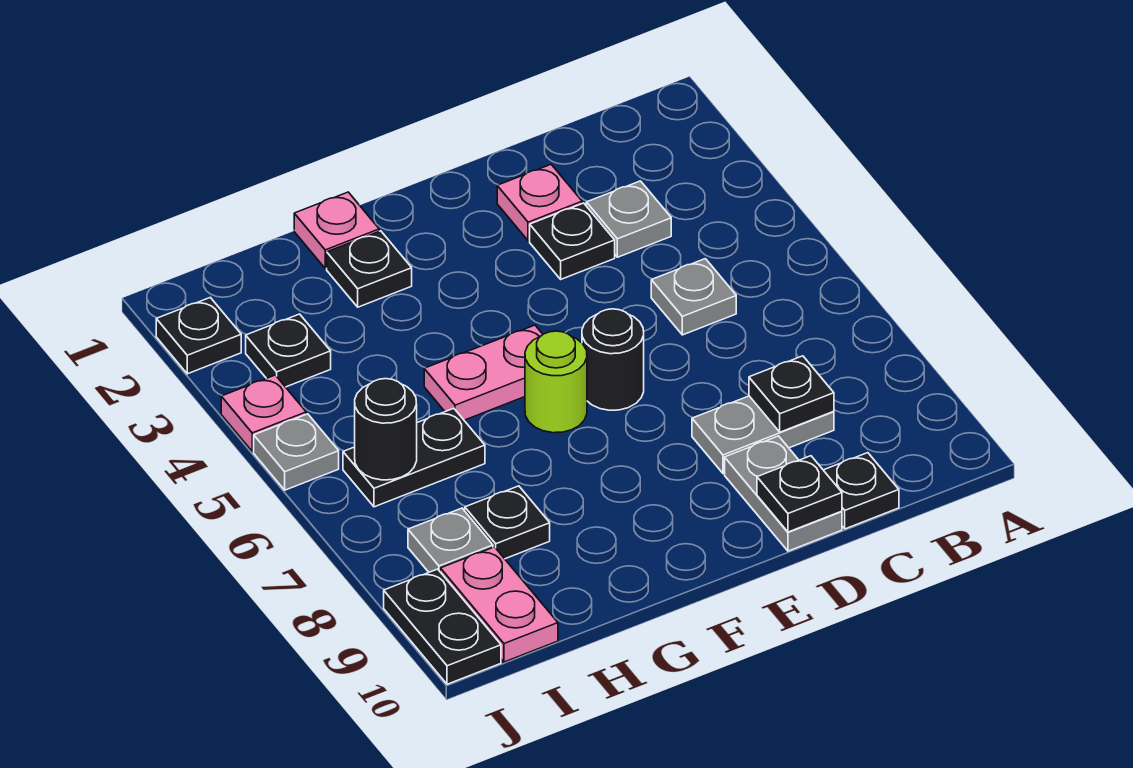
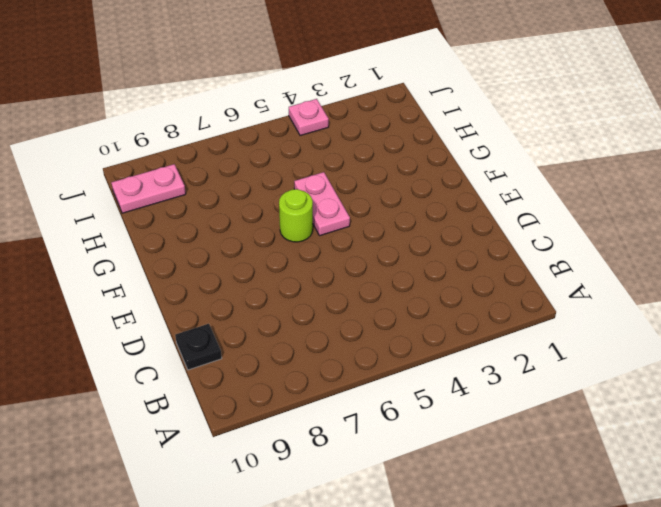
none -> grey plate C3 level 1
none -> grey plate C5 level 1
none -> grey plate C8:D8 level 1

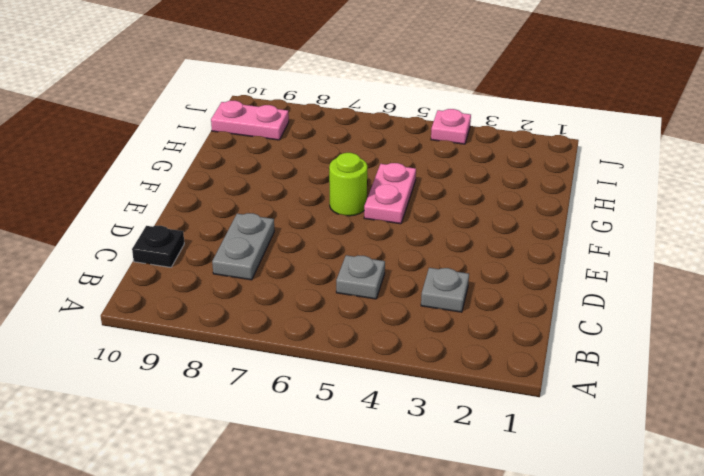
none -> pink plate D2 level 1
none -> black plate D3 level 1
none -> grey plate D9:D10 level 1

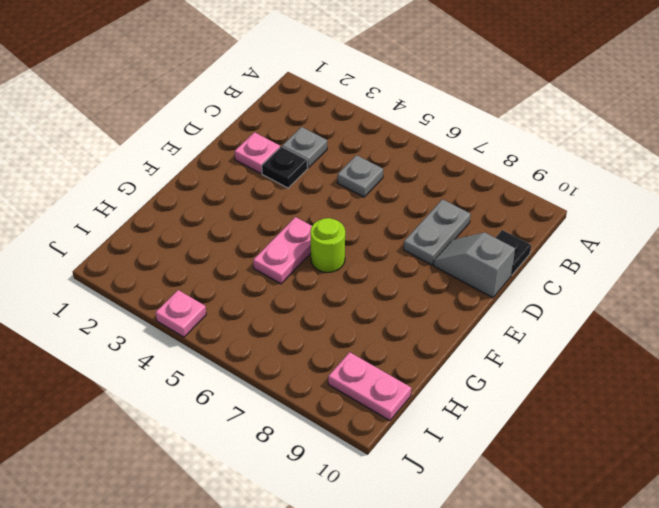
grey slope D9:D10 level 1 top 10 -> grey plate D9:D10 level 1
none -> black round brick E6 level 1
none -> pink plate G1 level 1
none -> black plate G2 level 1

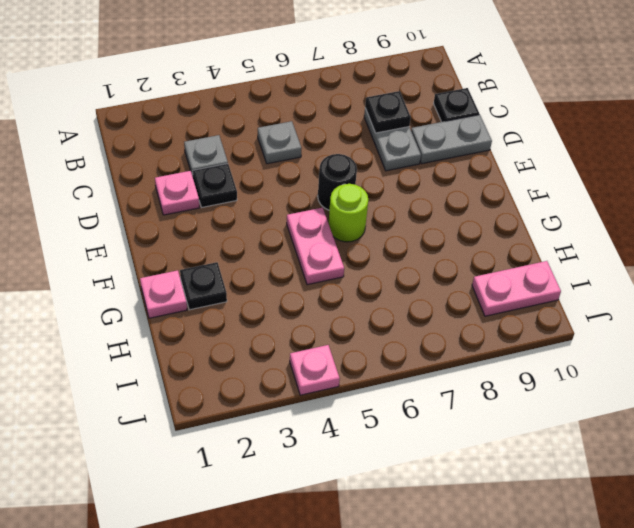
none -> black plate H6:I6 level 1
none -> black plate H8 level 1
none -> black plate I3 level 1

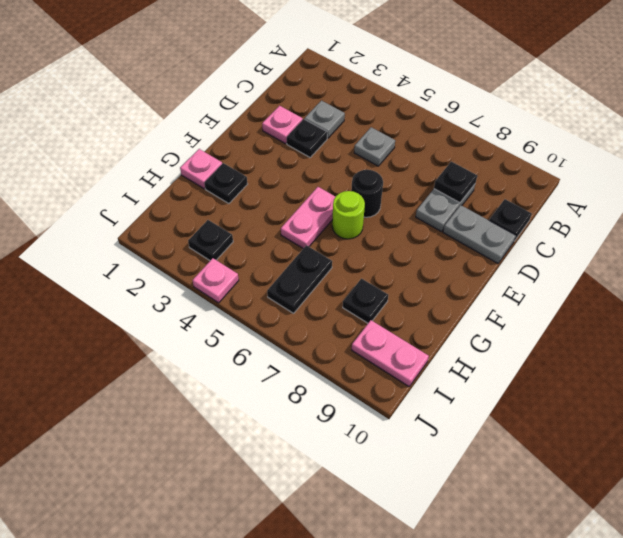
none -> grey plate I8 level 1
none -> black plate J2 level 1
none -> grey plate J5 level 1

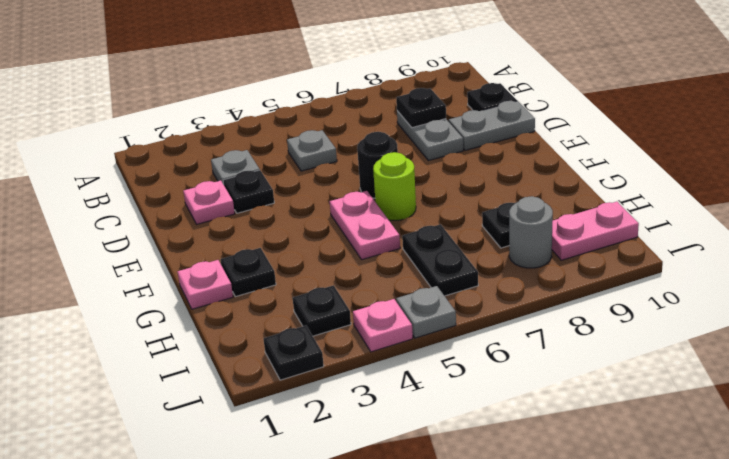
grey round brick I8 level 1 -> grey plate I8 level 1
none -> black plate J9:J10 level 1
none -> black plate D10 level 2
none -> black round brick I6 level 2

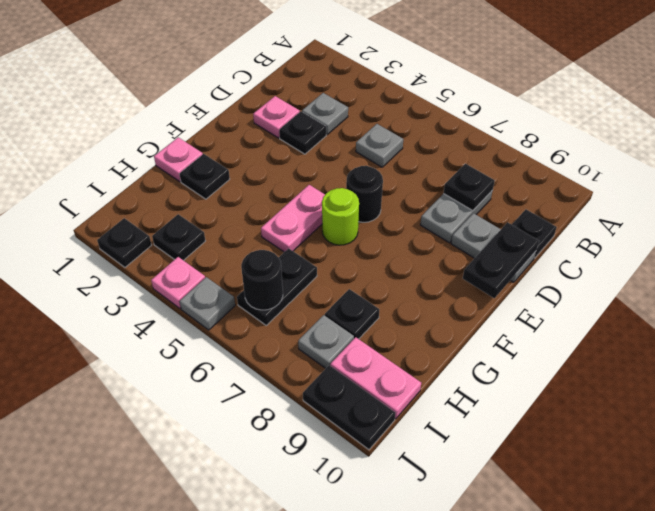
black plate D10:E10 level 2 -> black plate D10 level 2

